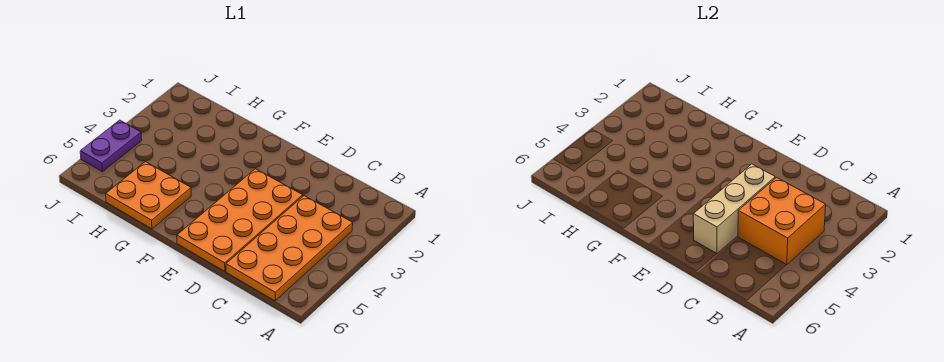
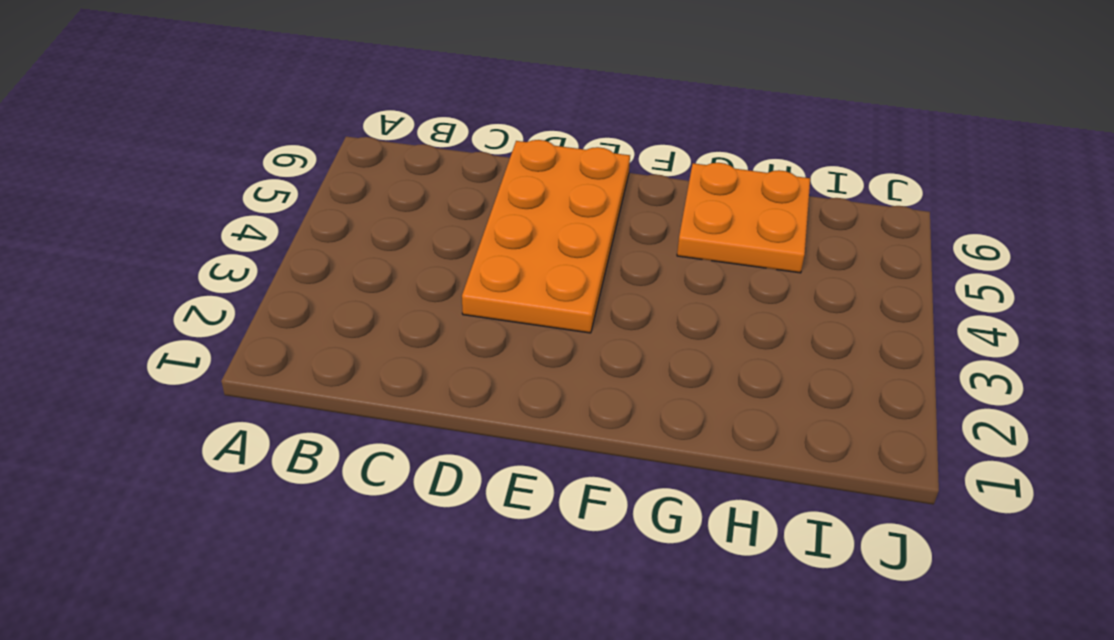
none -> orange plate B3:C6 level 1
none -> purple plate J4:J5 level 1

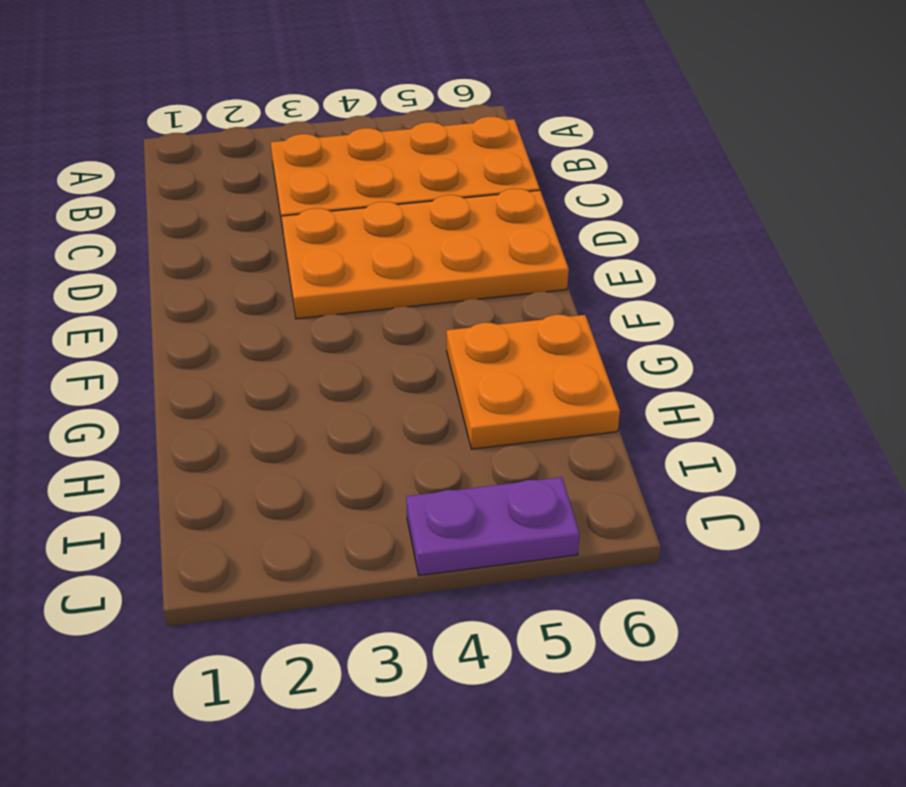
none -> orange brick B3:C4 level 2
none -> tan brick D3:D5 level 2

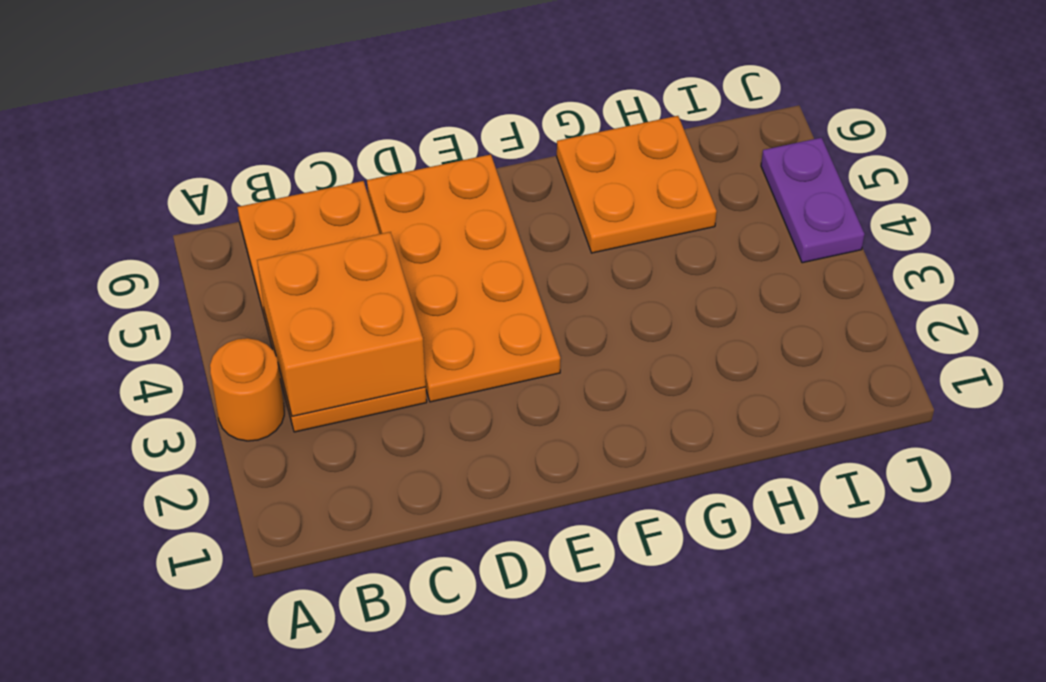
orange round brick A3 level 1 -> none
none -> tan brick D3:D5 level 2

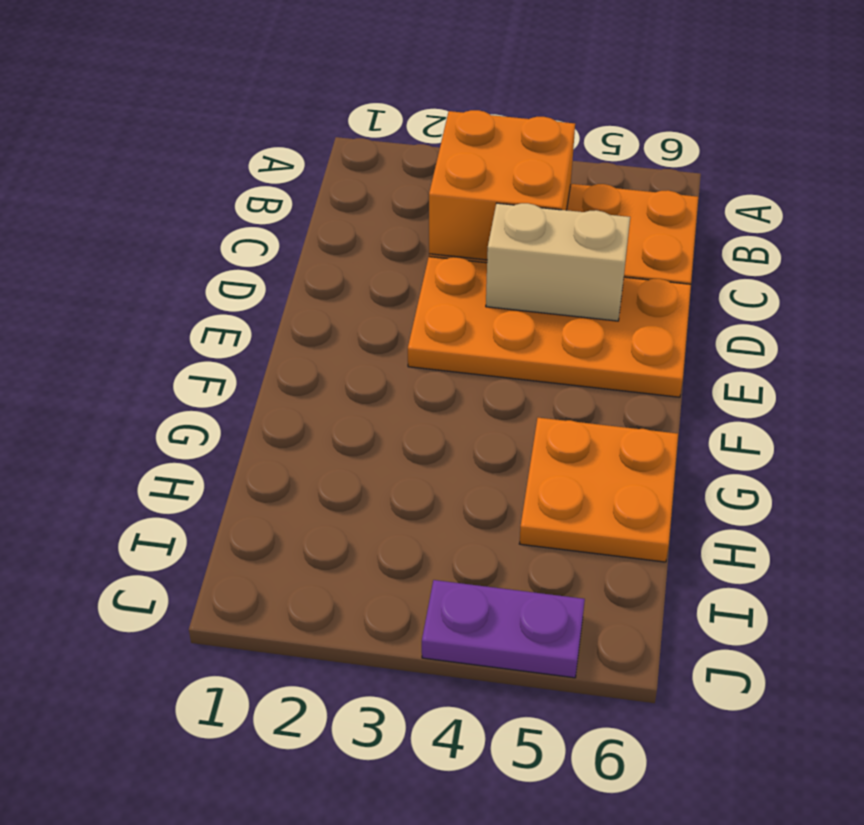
tan brick D4:D5 level 2 -> tan brick D3:D5 level 2

